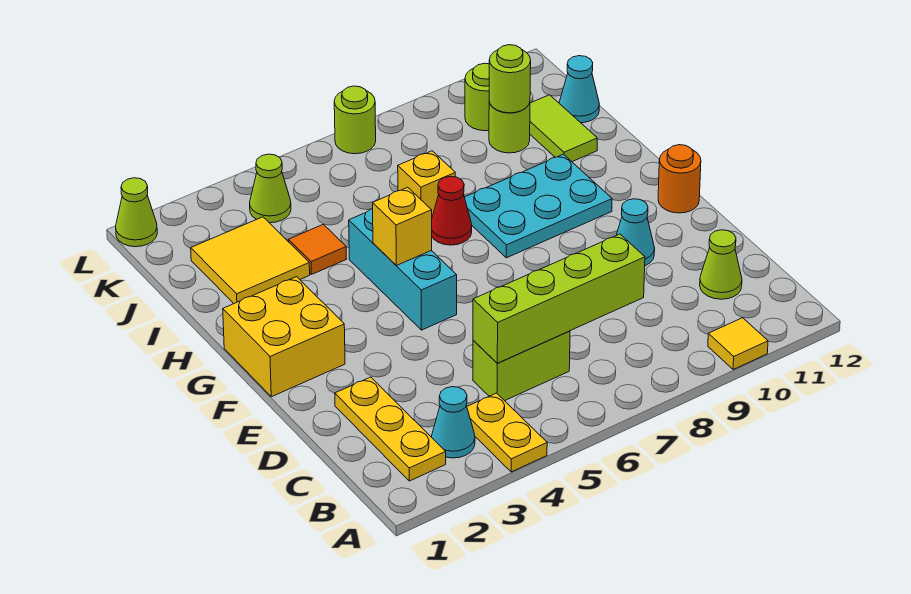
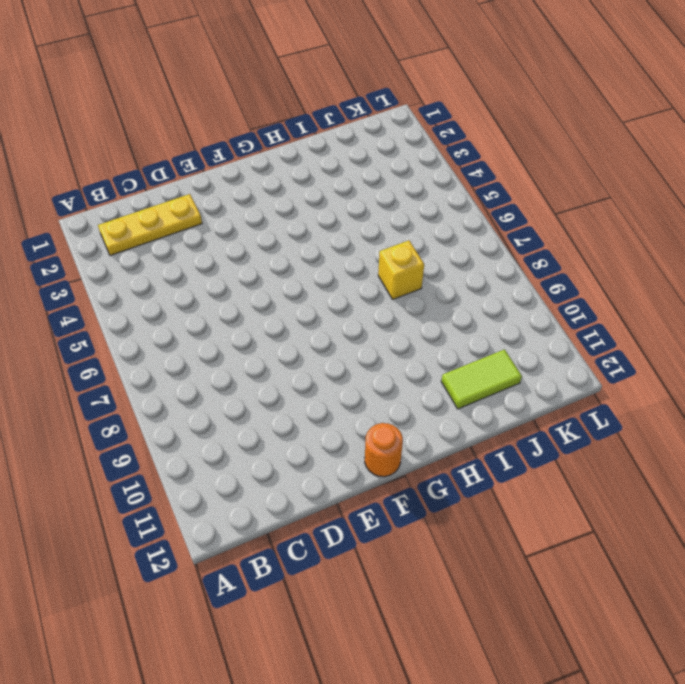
none -> yellow plate A4:B4 level 1
none -> yellow tile A10 level 1
none -> cyan cone B3 level 1

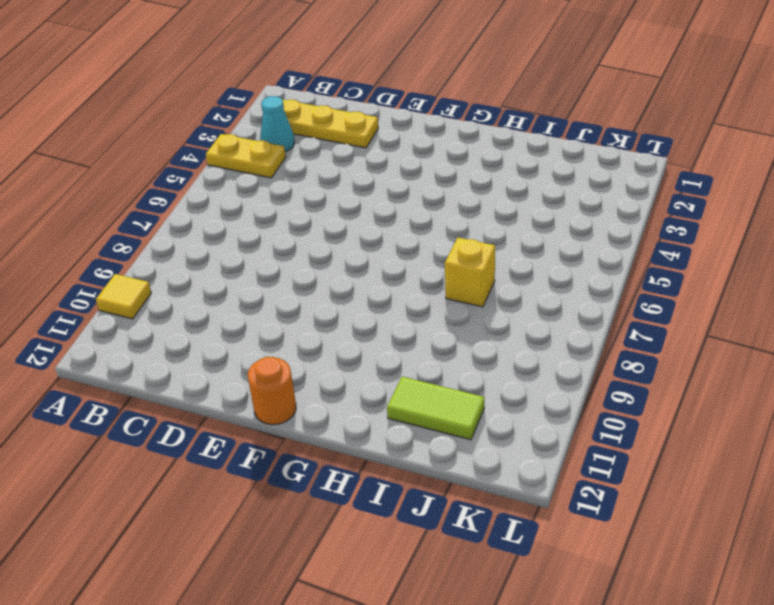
none -> lime brick C5:C6 level 1
none -> lime cone C11 level 1
none -> cyan cone E10 level 1

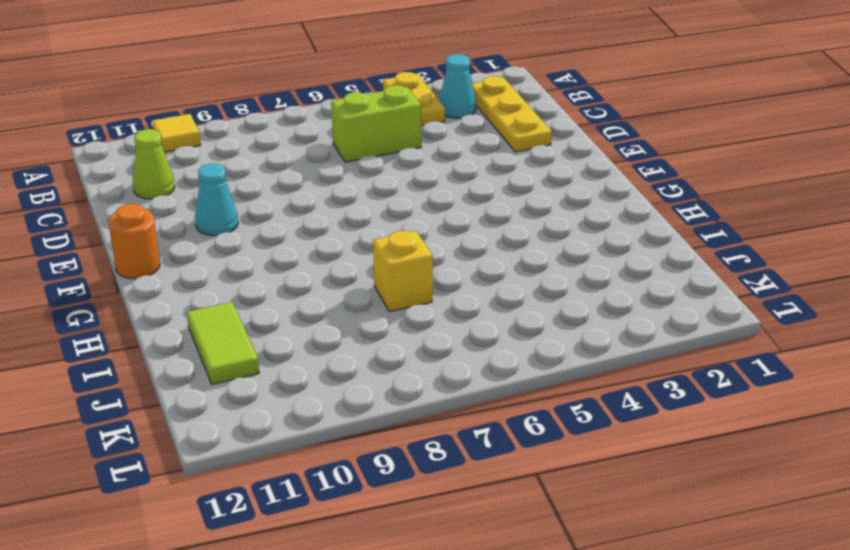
none -> yellow brick F1:G2 level 1
none -> cyan brick F5:H5 level 1
none -> cyan plate G8:H10 level 1

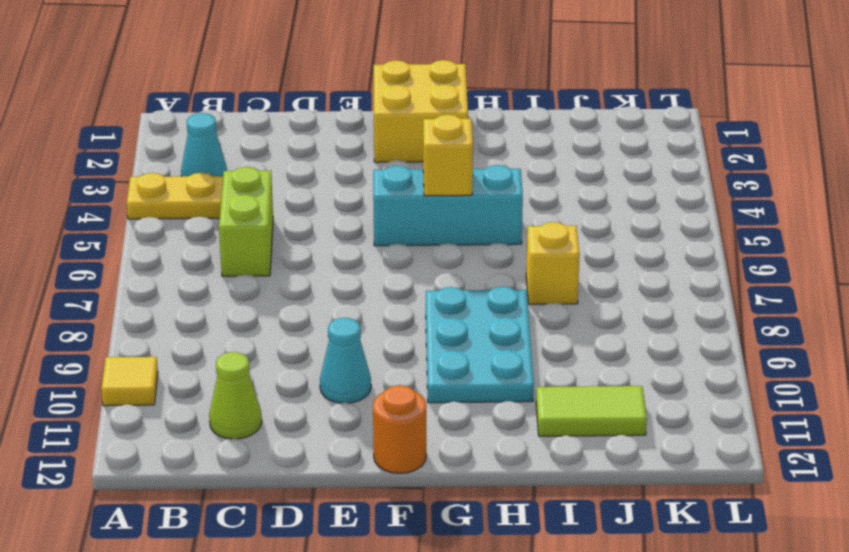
none -> yellow plate B2:D2 level 1
none -> red cone H7 level 1
none -> yellow tile I2:J3 level 1

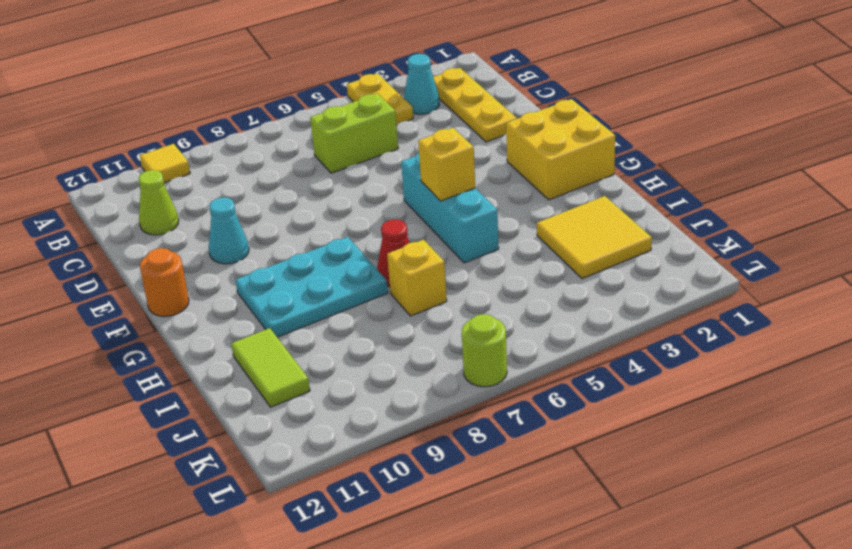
none -> orange tile I4 level 1
none -> lime round brick J10 level 1
none -> cyan cone J12 level 1

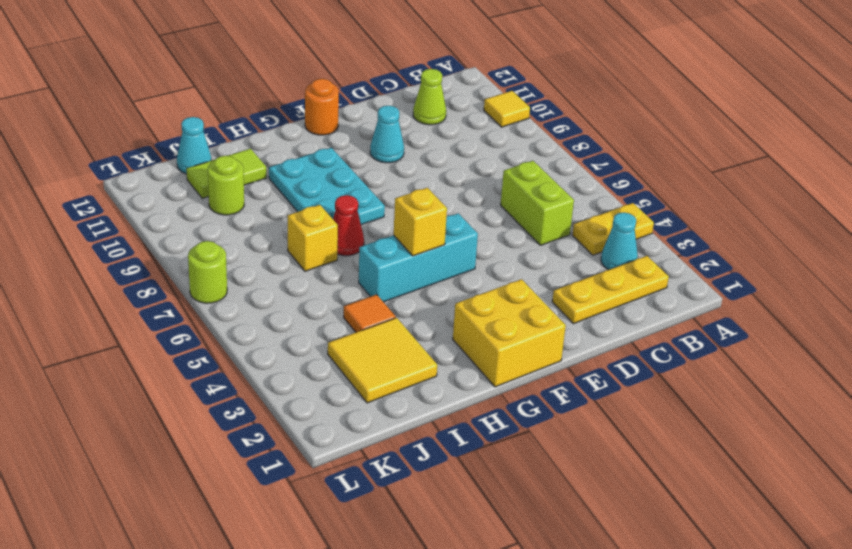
none -> lime cone K4 level 1
none -> lime round brick K10 level 1
none -> lime cone L1 level 1

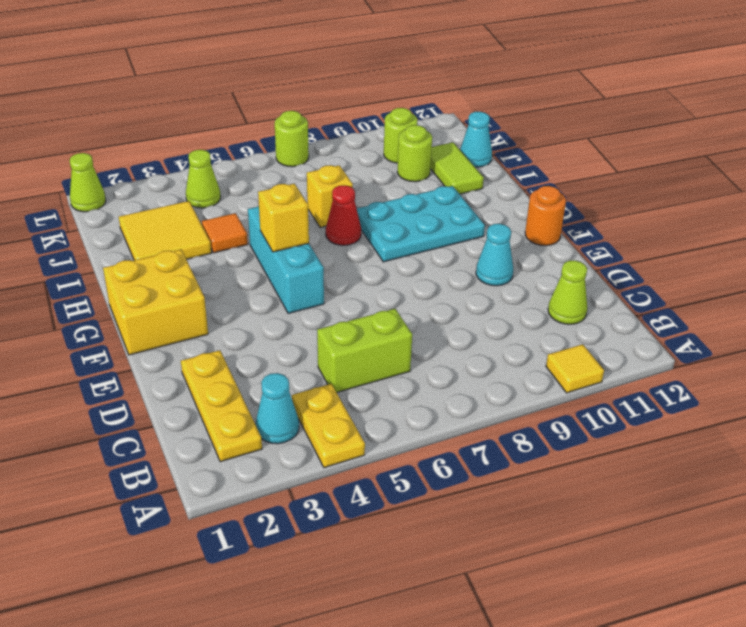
none -> lime brick C5:C8 level 2
none -> lime round brick J10 level 2

